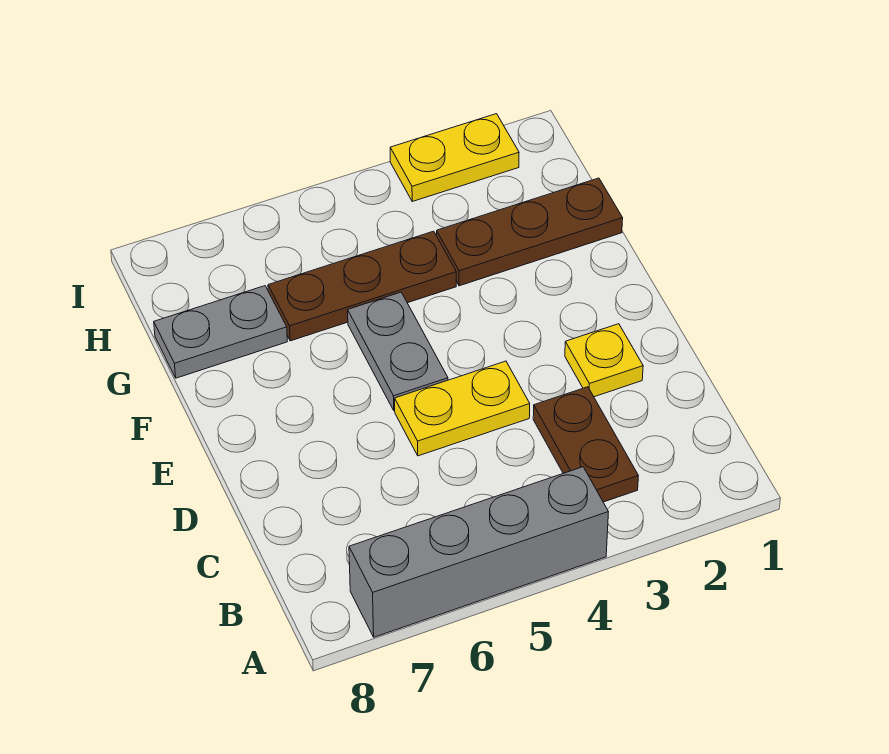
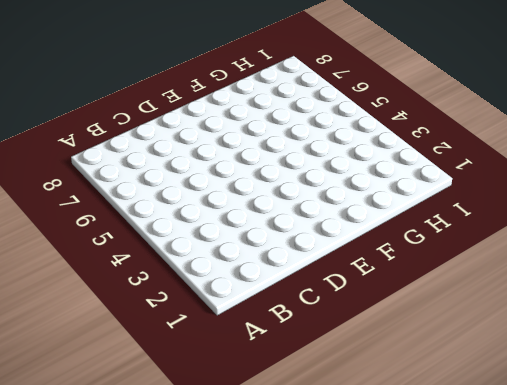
none -> grey brick A4:A7 level 1
none -> brown plate B3:C3 level 1

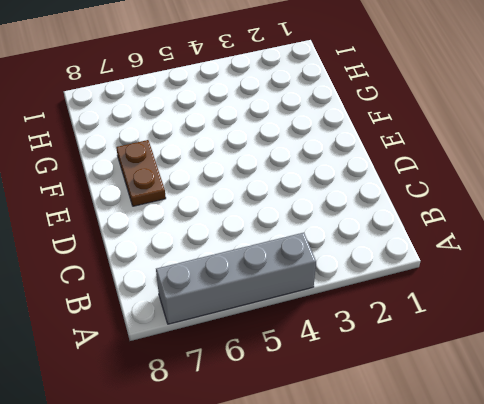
brown plate E7:F7 level 1 -> brown plate B3:C3 level 1
none -> yellow plate D2 level 1
none -> yellow plate D4:D5 level 1

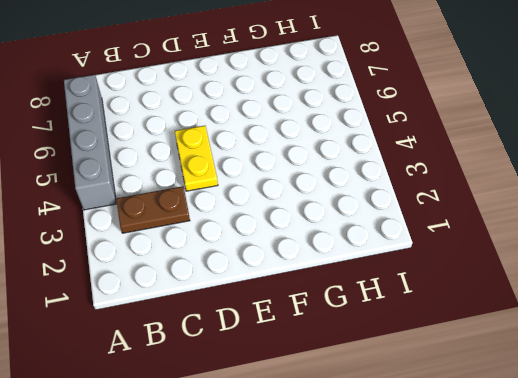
none -> yellow plate D2 level 1
none -> grey plate E5:F5 level 1

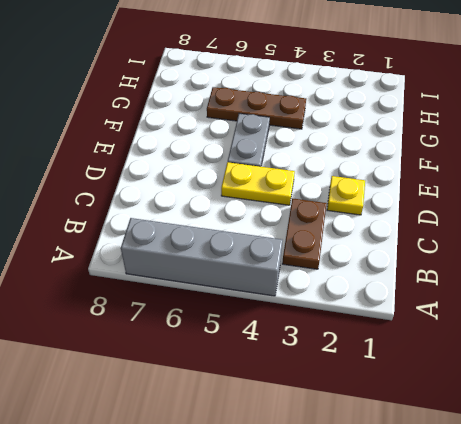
none -> brown plate G1:G3 level 1
none -> grey plate G7:G8 level 1

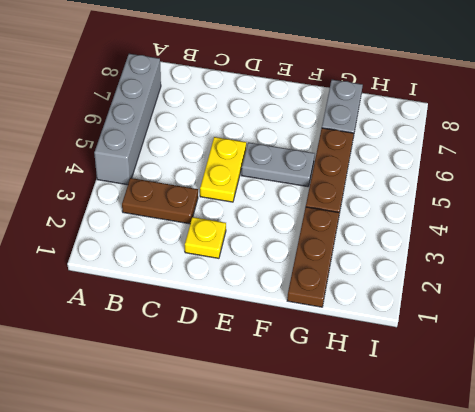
none -> yellow plate I2:I3 level 1

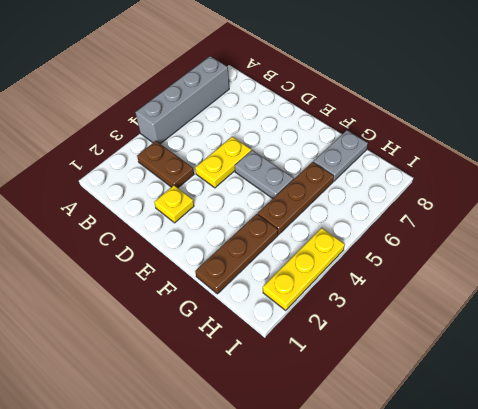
yellow plate I2:I4 level 1 -> yellow plate I2:I3 level 1

